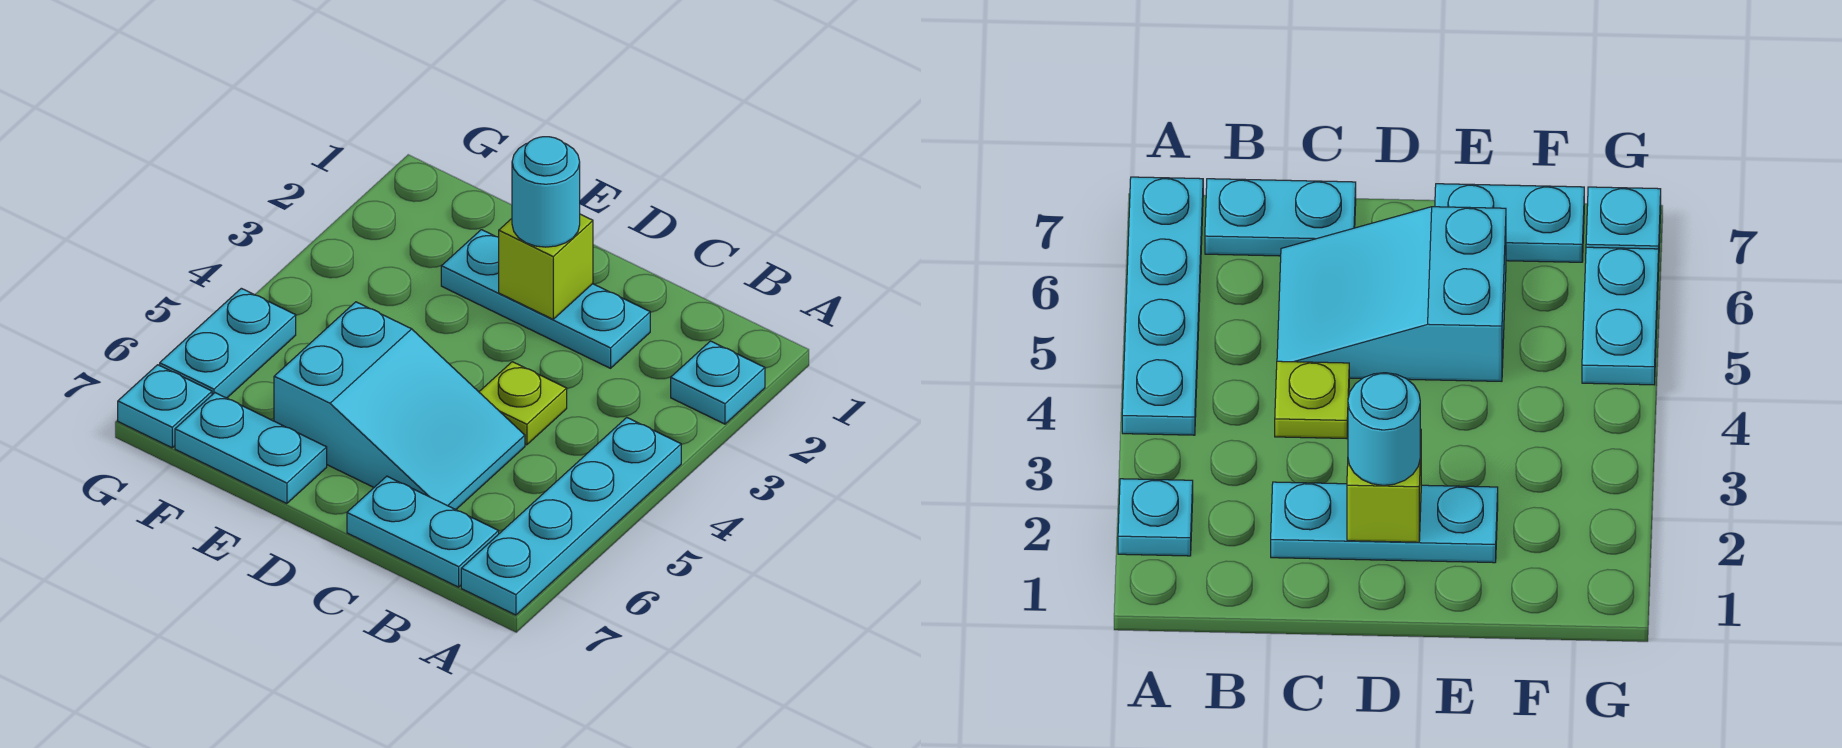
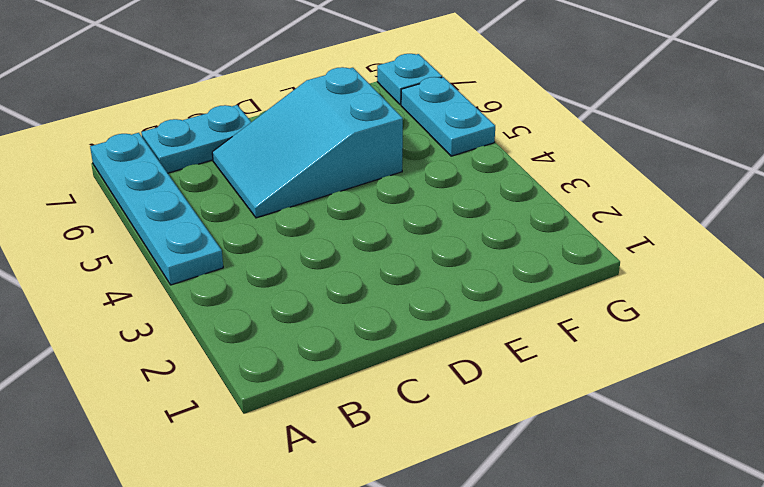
none -> cyan plate A2 level 1
none -> cyan plate C2:E2 level 1

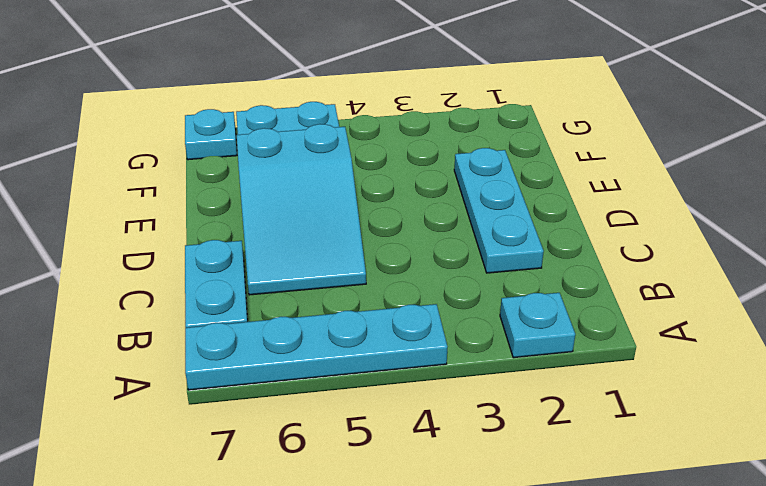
none -> lime plate C4 level 1
none -> cyan plate E7:F7 level 1

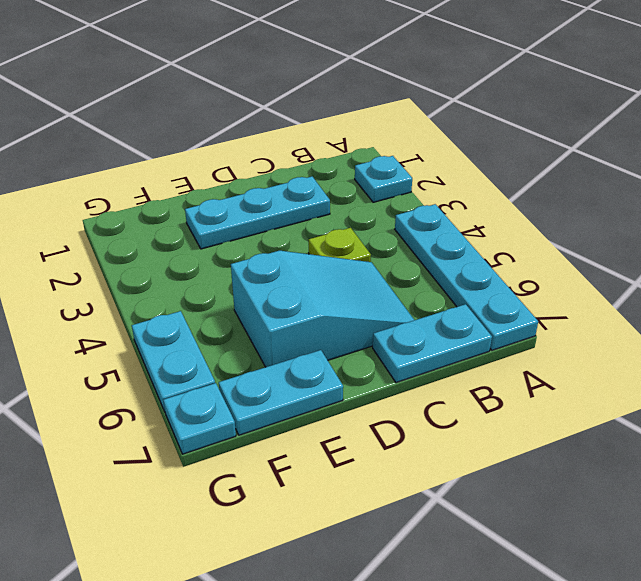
none -> lime brick D2 level 2
none -> cyan round brick D2 level 3

